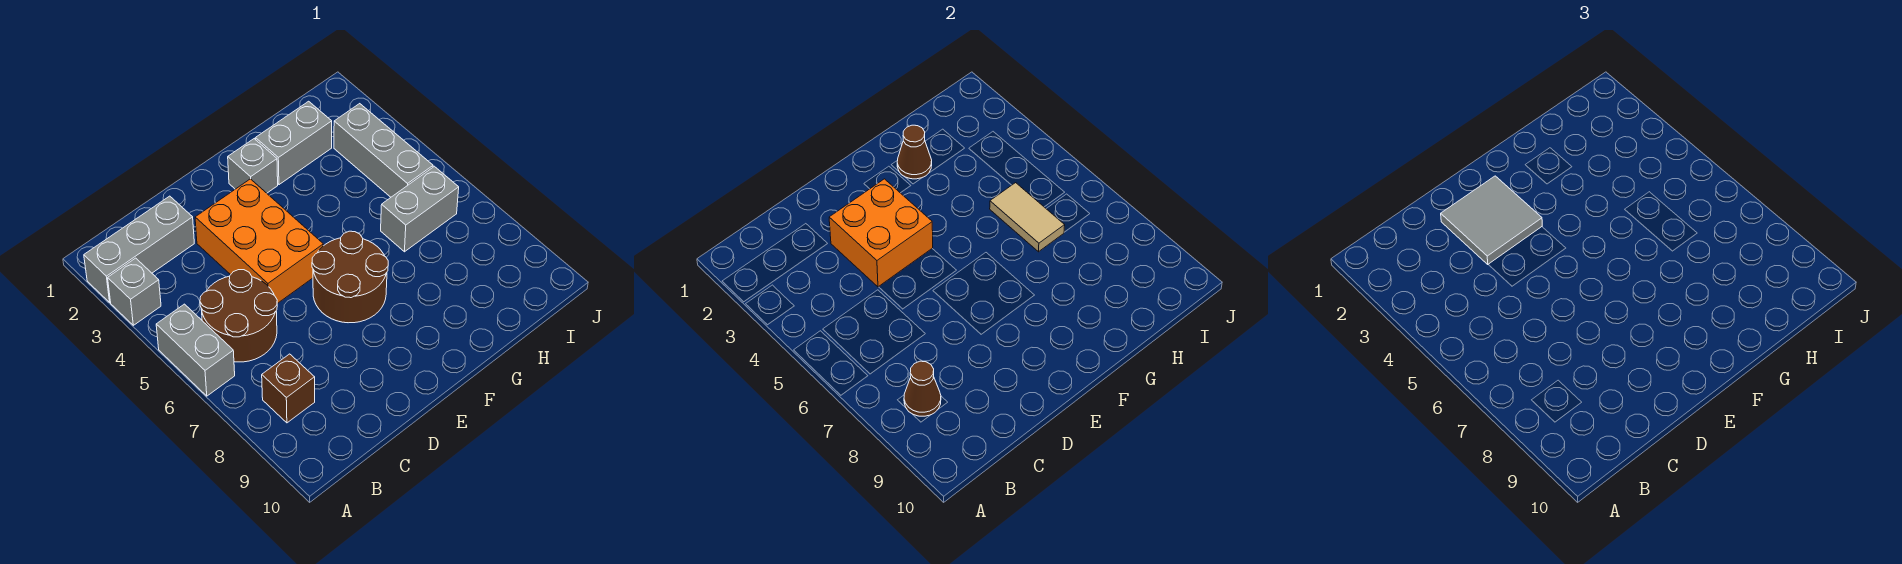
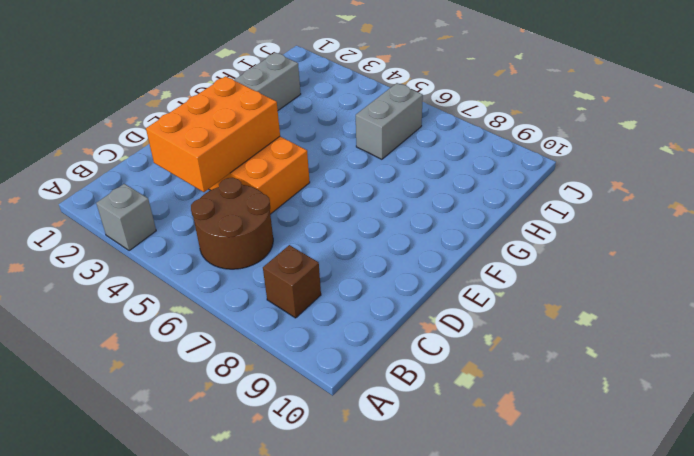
orange brick C3:E4 level 2 -> orange brick D3:E4 level 2
none -> grey brick A2:C2 level 1
none -> grey brick A5:A6 level 1
none -> brown round brick E6:F7 level 1

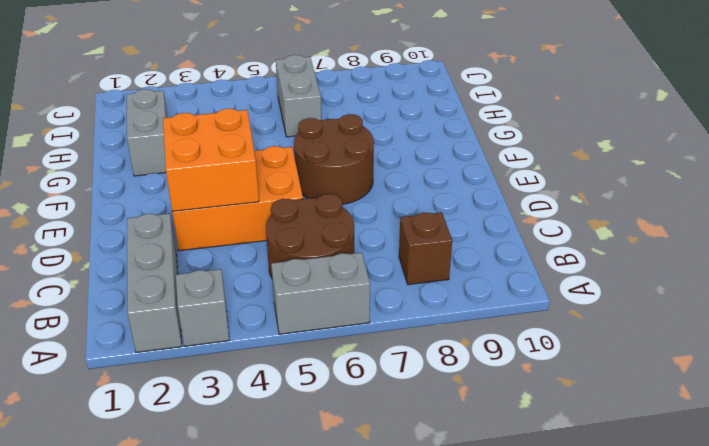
none -> grey brick F2 level 1
none -> grey brick I3:I5 level 1
none -> brown cone B8 level 2

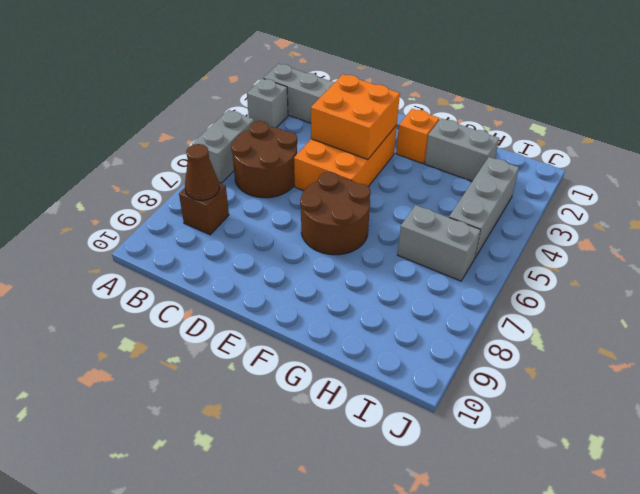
orange brick F2 level 1 -> grey brick F2 level 1
none -> brown cone G2 level 2
none -> tan tile H5:H6 level 2
none -> grey tile D2:E3 level 3

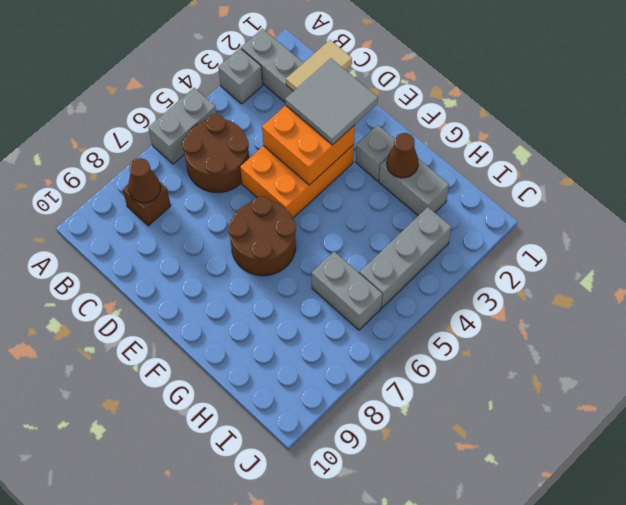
tan tile C1:C2 level 2 -> tan tile H5:H6 level 2

